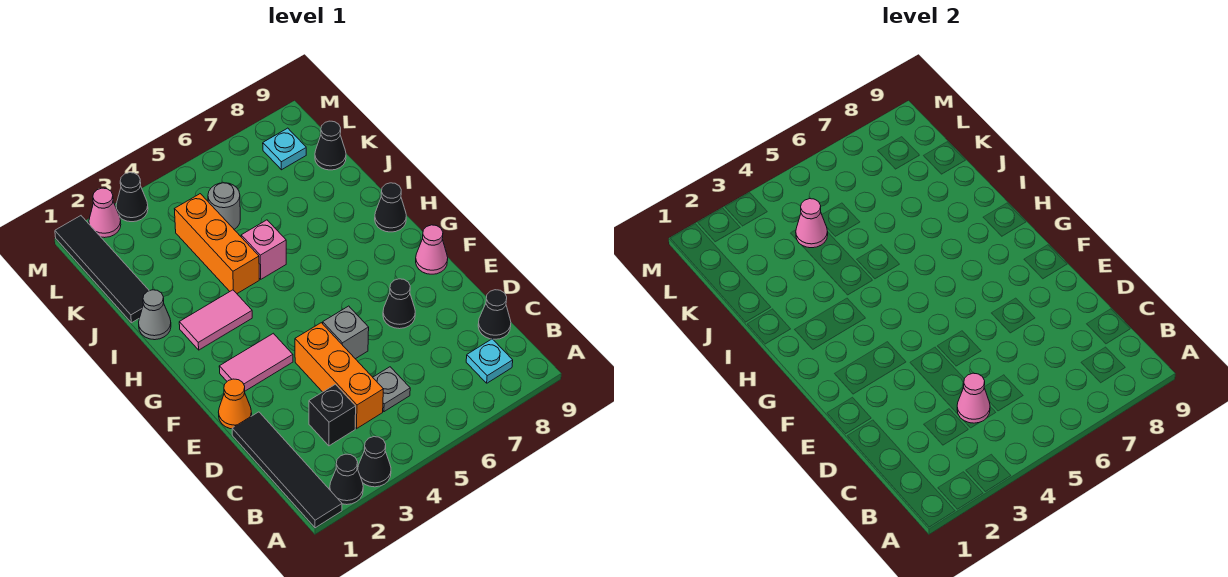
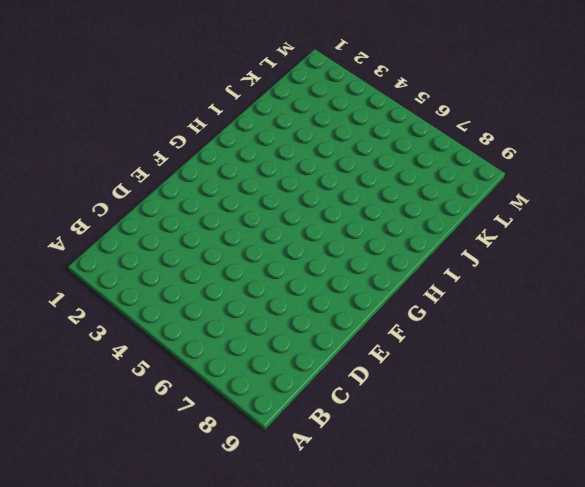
none -> black tile A1:D1 level 1
none -> black cone A2 level 1
none -> black cone A3 level 1

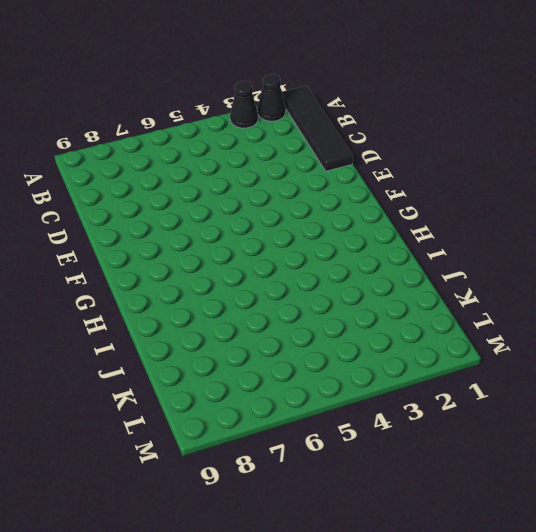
none -> cyan plate B8 level 1
none -> black brick C3 level 1
none -> orange brick C4:E4 level 1

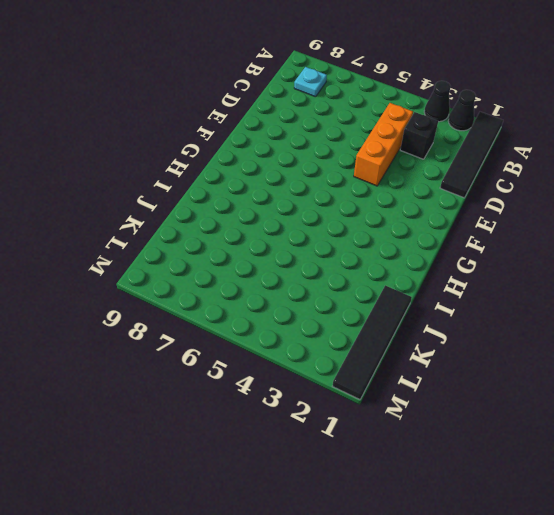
none -> grey plate C5 level 1
none -> black cone C9 level 1
none -> orange cone E1 level 1

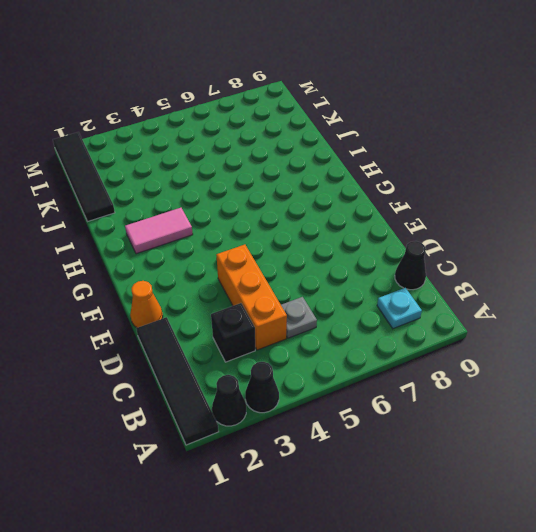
none -> grey brick E5 level 1
none -> black cone E7 level 1
none -> pink tile F2:F3 level 1

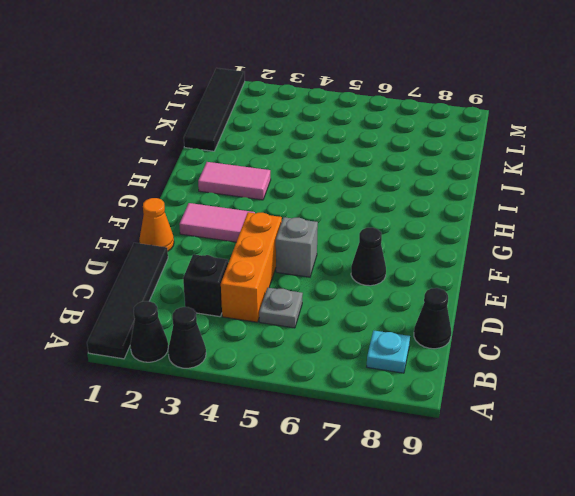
none -> pink cone F9 level 1
none -> black cone H9 level 1
none -> grey cone I1 level 1

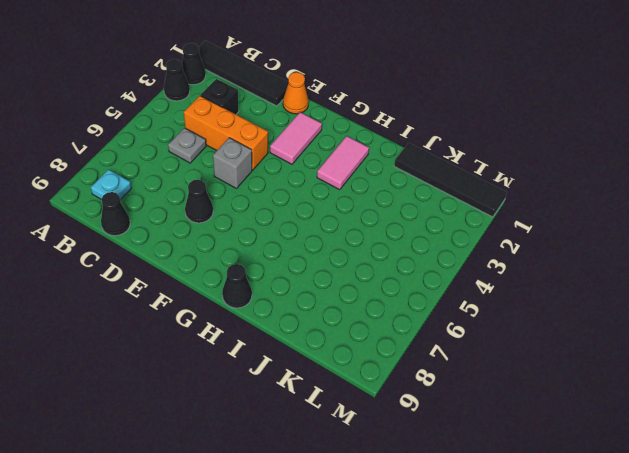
none -> pink cone F9 level 1
none -> grey cone I1 level 1
none -> orange brick I4:K4 level 1

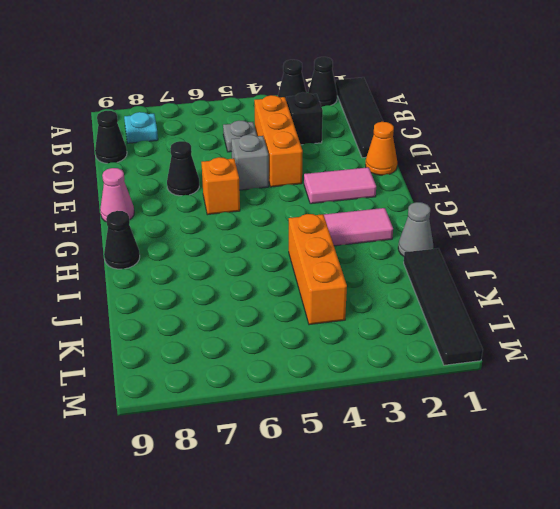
orange brick F6 level 1 -> none
none -> pink brick I5 level 1
none -> grey round brick K5 level 1
none -> black cone K9 level 1

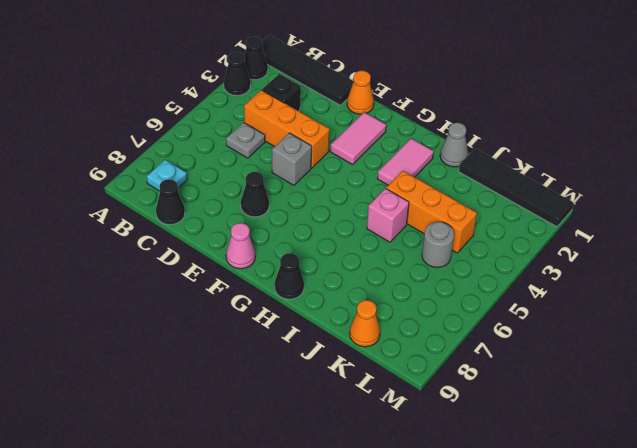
orange cone K9 level 1 -> black cone K9 level 1
none -> cyan plate L8 level 1
none -> pink cone M2 level 1
none -> black cone M3 level 1

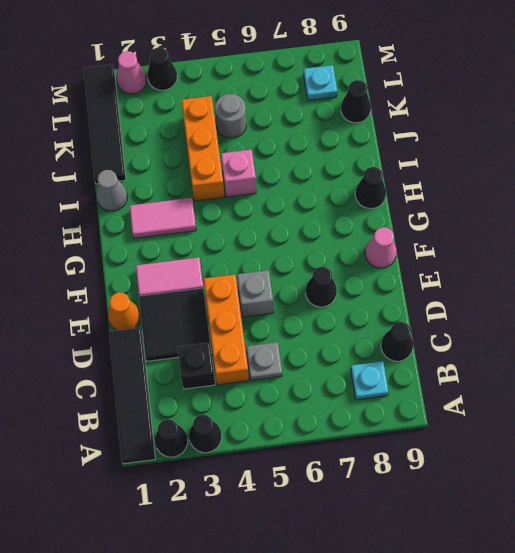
black tile D2:E3 level 1 -> none
none -> pink cone C4 level 2
none -> pink cone K4 level 2

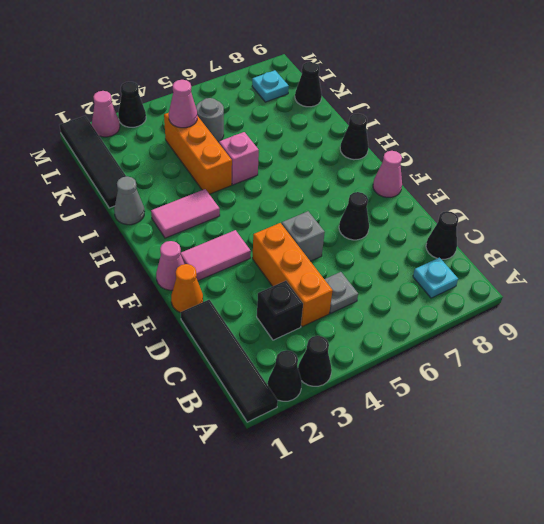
pink cone F1 level 1 -> pink cone C4 level 2

